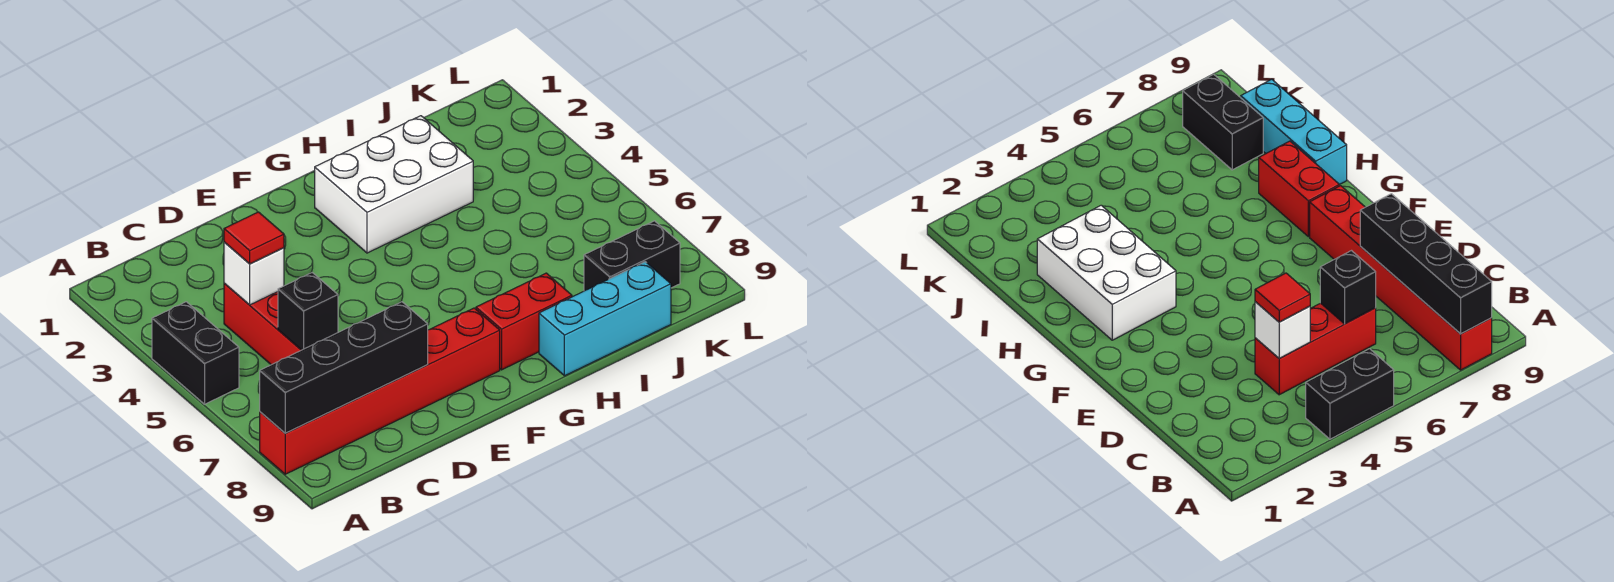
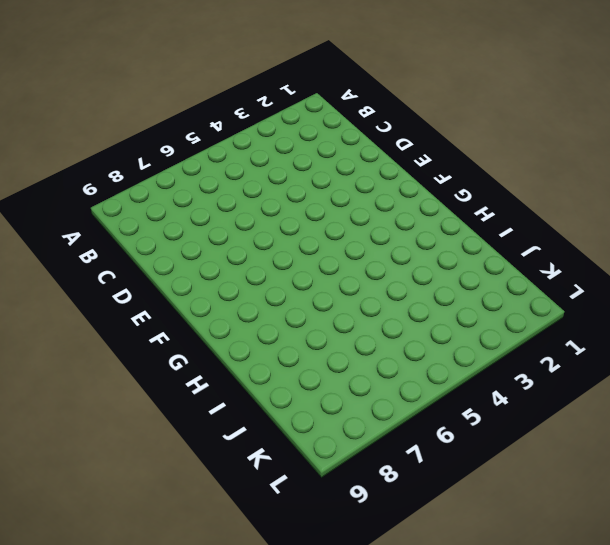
none -> black brick A4:A5 level 1
none -> red brick A8:F8 level 1

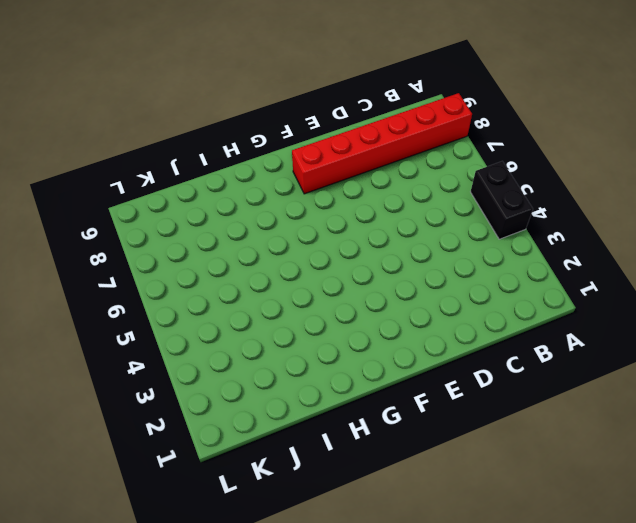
none -> red brick C4:C6 level 1
none -> white brick G2:I3 level 1

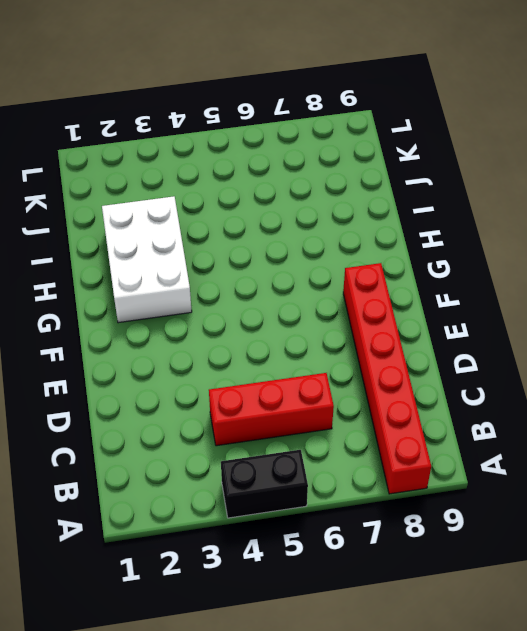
none -> red brick G8:H8 level 1
none -> cyan brick H9:J9 level 1

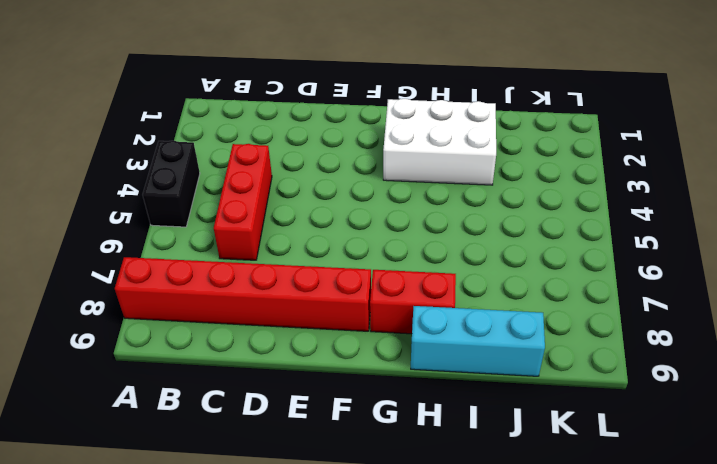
none -> black brick J8:K8 level 1
none -> black brick A8:D8 level 2

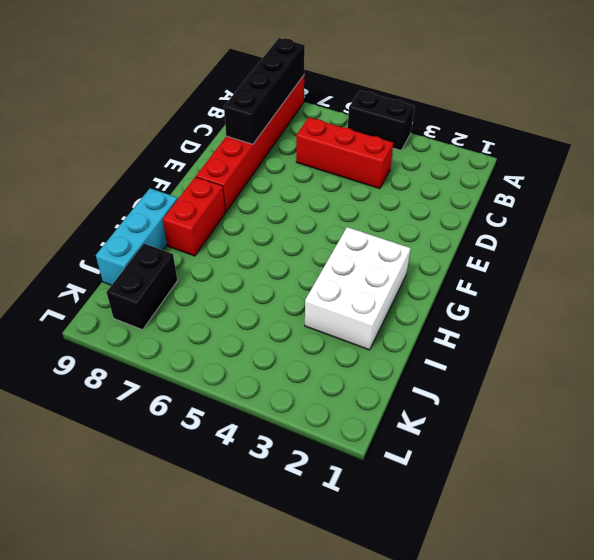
none -> white brick C4 level 2
none -> black brick C6 level 2

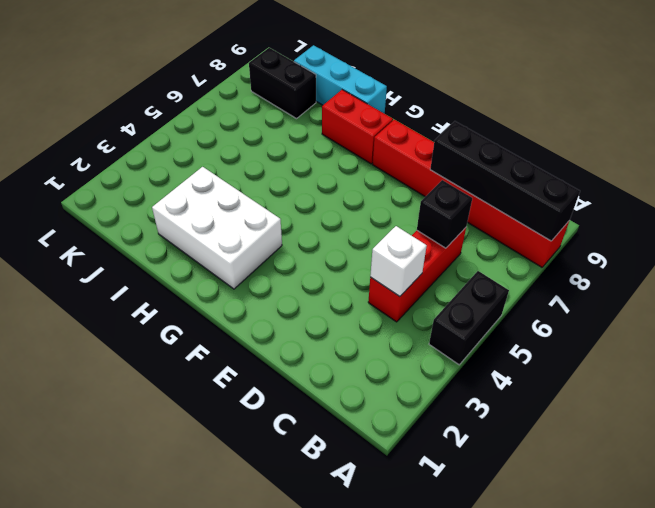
none -> red tile C4 level 3

